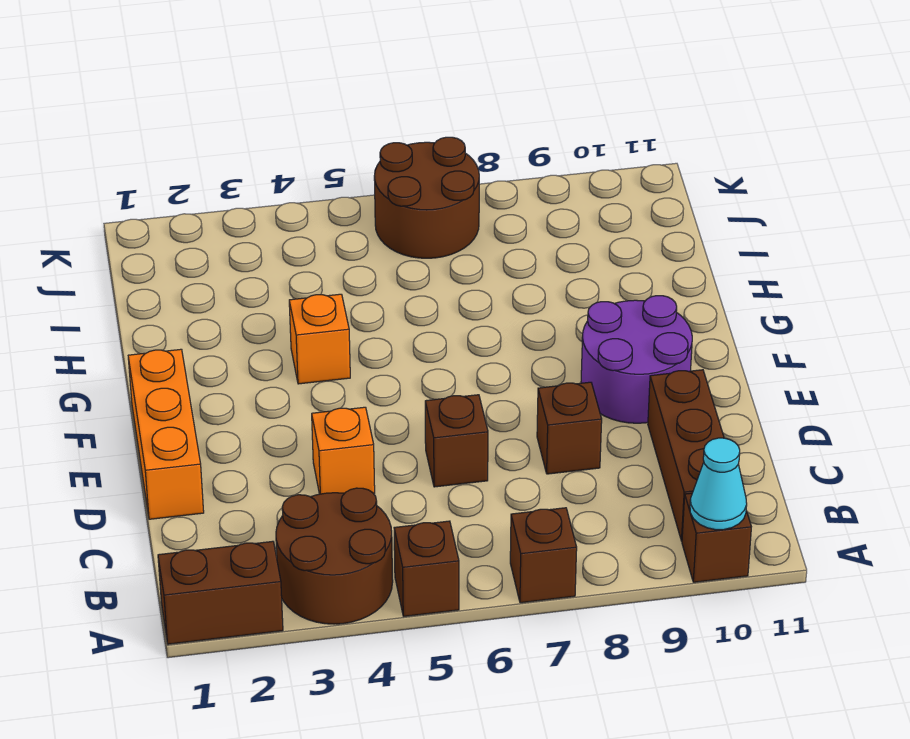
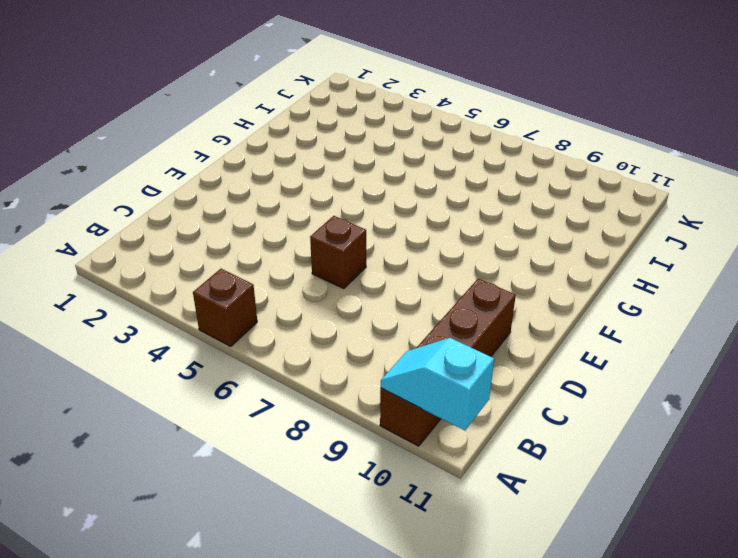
cyan slope A10:A11 level 2 top 11 -> cyan cone A10 level 2
none -> brown brick A1:A2 level 1
none -> brown round brick A3:B4 level 1
none -> brown brick A7 level 1

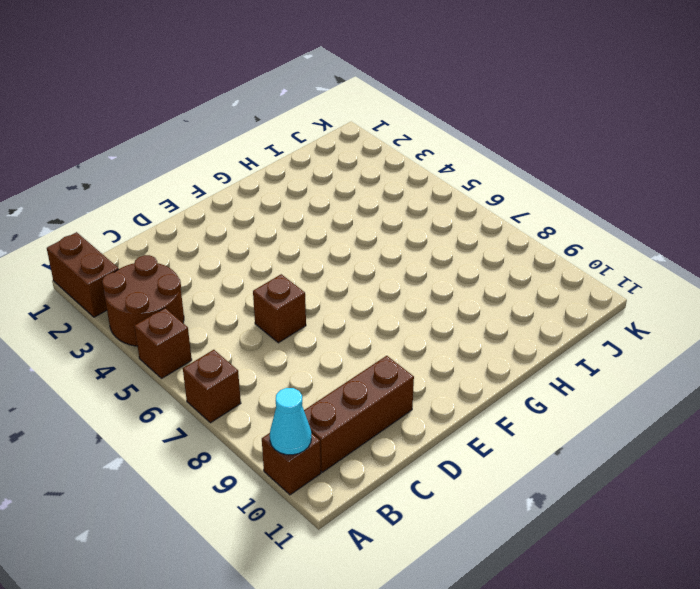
none -> orange brick D1:F1 level 1
none -> orange brick D4 level 1
none -> brown brick D8 level 1

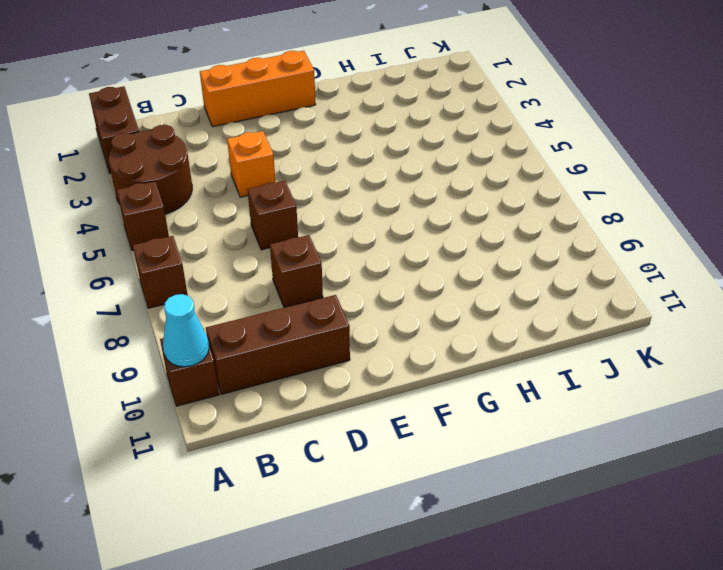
none -> purple round brick E9:F10 level 1
none -> orange brick G4 level 1
none -> brown round brick J6:K7 level 1

